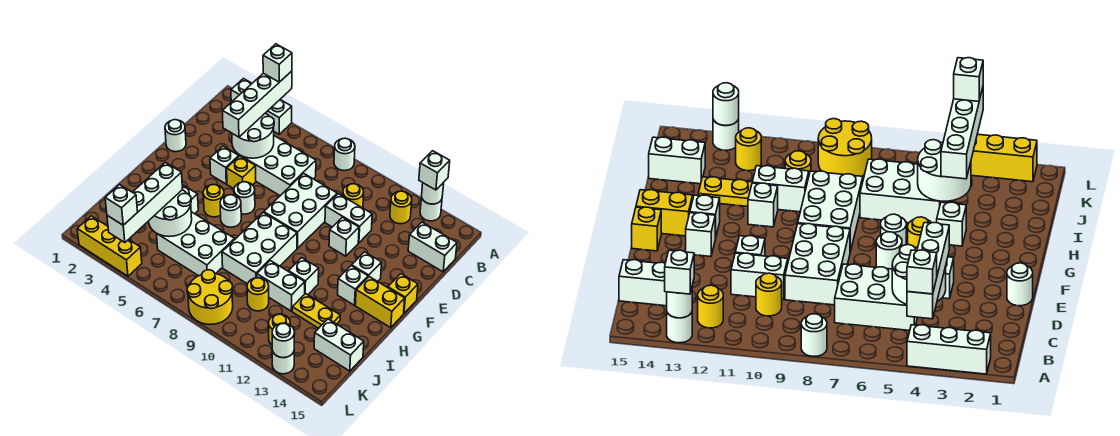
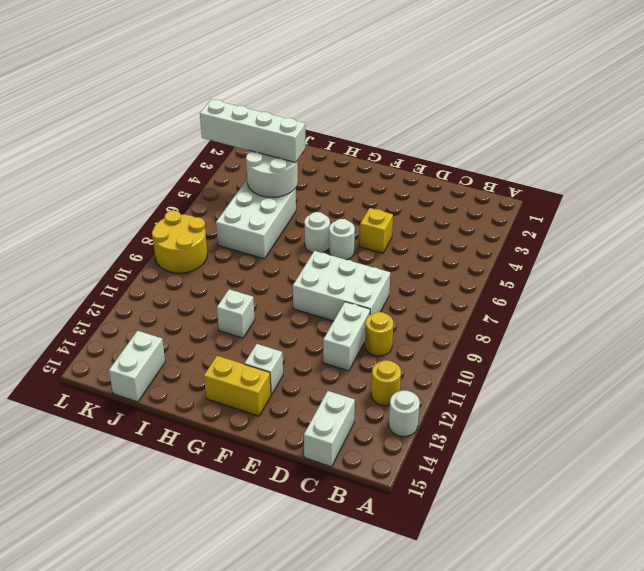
yellow brick F14:G14 level 1 -> yellow brick G14:G15 level 1
none -> white brick A2:A4 level 1
none -> white round brick A8 level 1
none -> white brick C5:D7 level 1
none -> white round brick E1 level 1

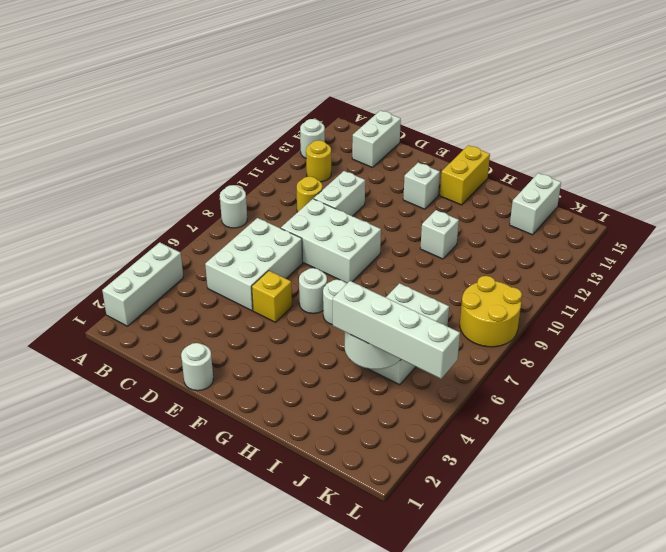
none -> white brick E4 level 1
none -> white brick E11 level 1
none -> yellow brick F15 level 1
none -> yellow round brick G5 level 1

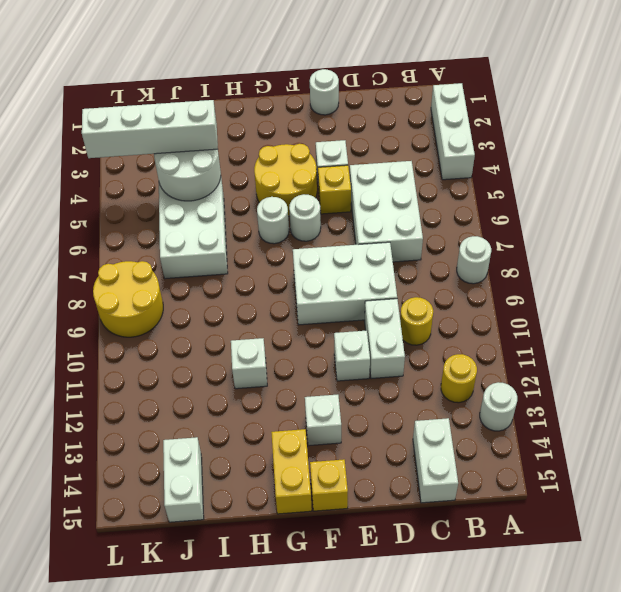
yellow round brick F4:G5 level 1 -> yellow round brick G5 level 1
none -> white brick G8:I9 level 1
none -> white brick G13 level 1
none -> white brick H4 level 1
none -> white brick I10:I11 level 1

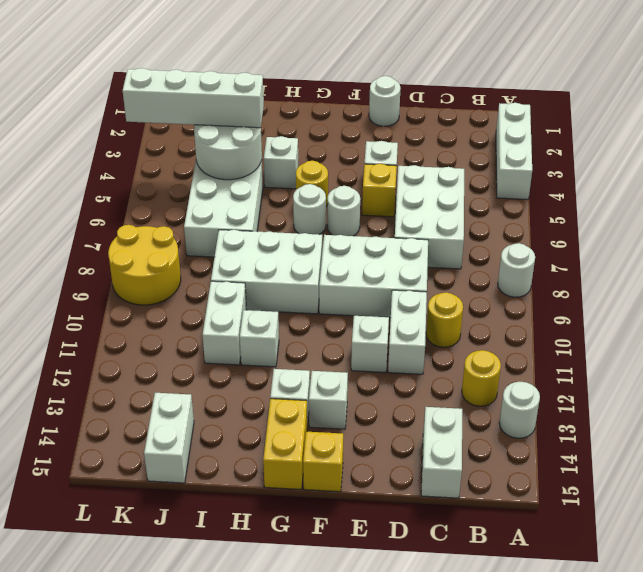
none -> yellow plate I12:I13 level 1
none -> yellow round brick J10 level 1
none -> yellow round brick K12 level 1
none -> yellow brick L2:L4 level 1

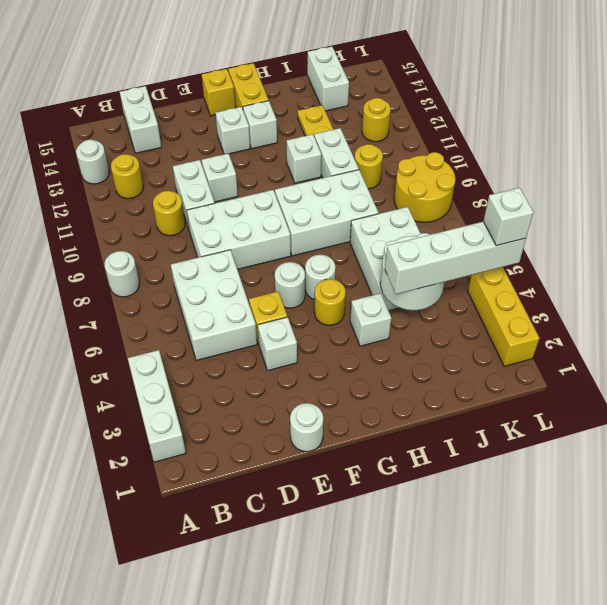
none -> white round brick L13 level 1
none -> white round brick A13 level 2
none -> white round brick C4:D5 level 2
none -> white round brick L13 level 2

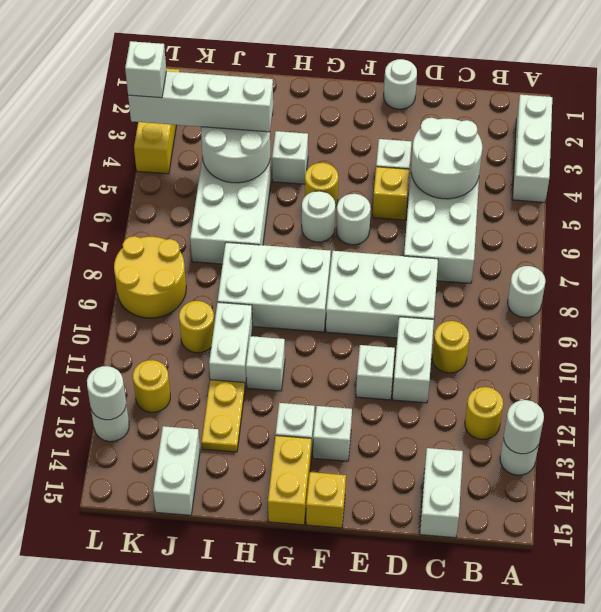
none -> white brick A4:D4 level 3
none -> white brick A13 level 3
none -> white brick A4 level 4

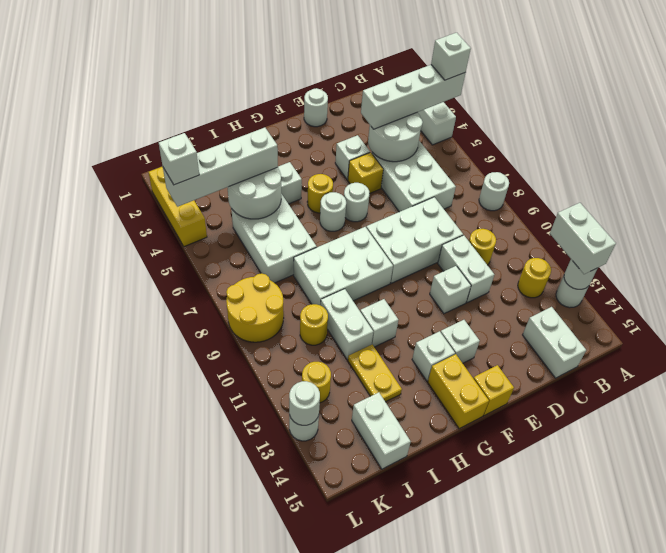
white brick A12:A13 level 3 -> white brick A13 level 3

